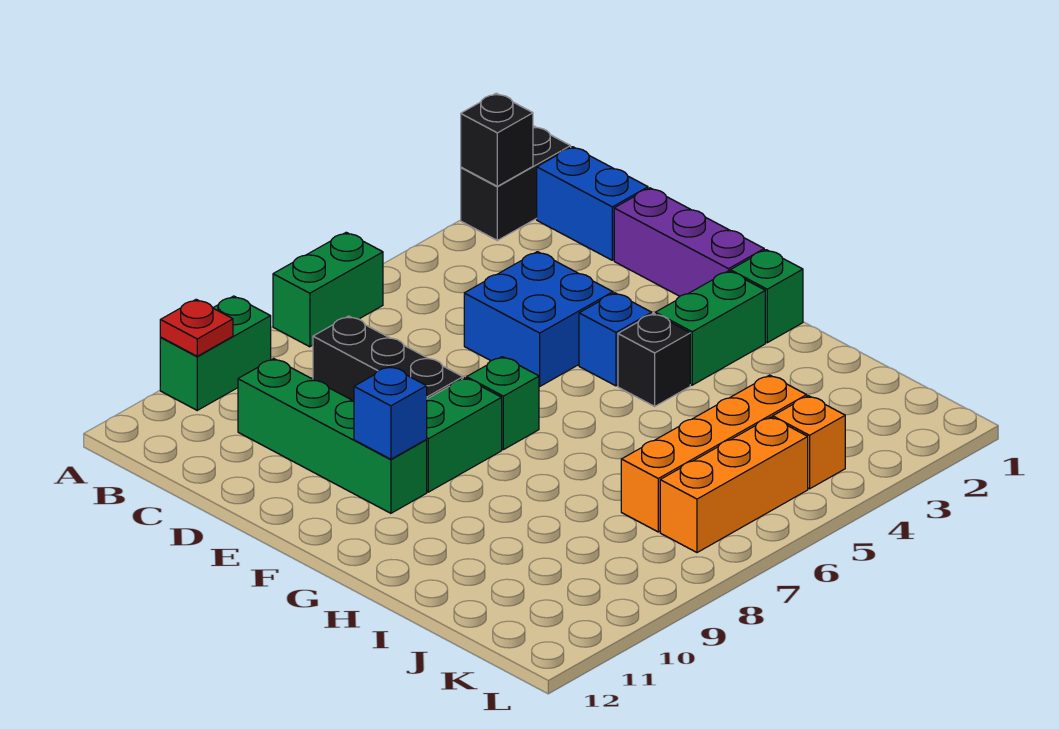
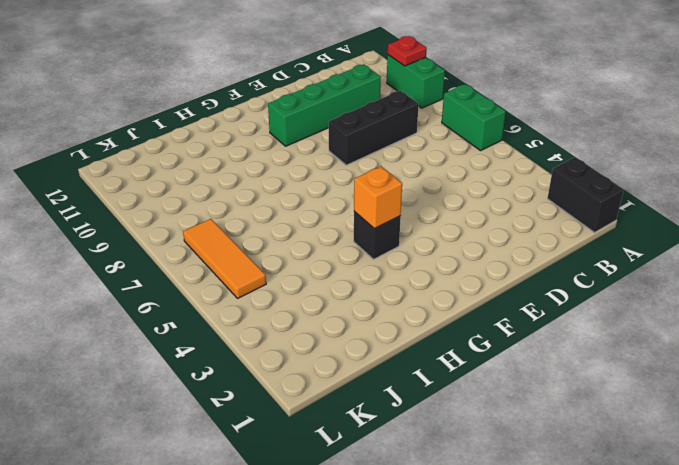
orange brick G4 level 2 -> orange brick K4 level 1
orange tile K5:K7 level 1 -> orange brick K5:K7 level 1
none -> blue brick B1:C1 level 1
none -> purple brick D1:F1 level 1
none -> blue brick D4:E5 level 1

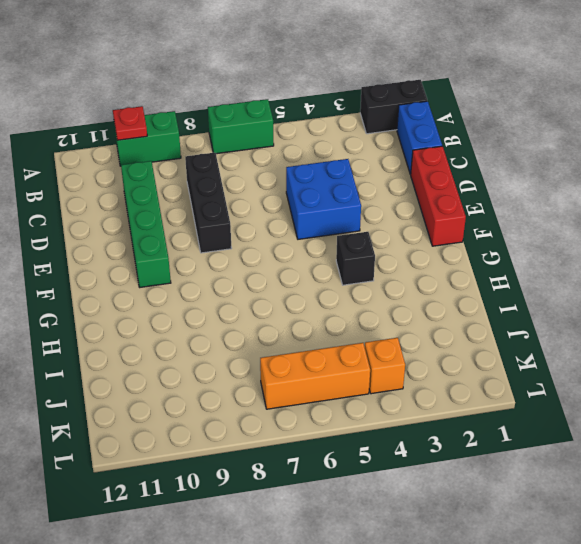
red brick D1:F1 level 1 -> purple brick D1:F1 level 1
none -> blue brick F4 level 1
none -> green brick F7 level 1
none -> green brick F8:F9 level 1

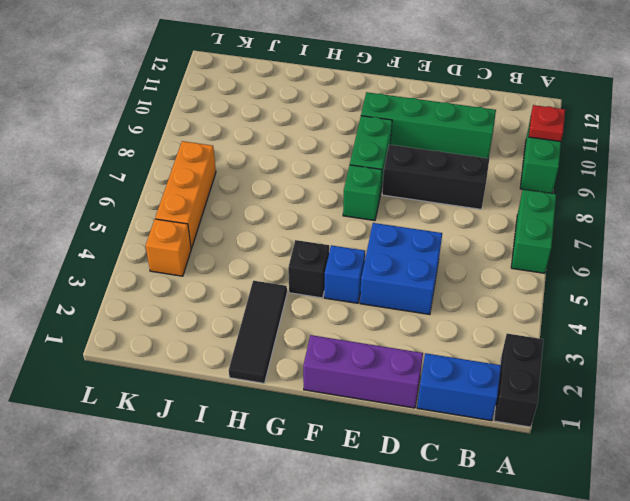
black tile H1:H3 level 1 -> none
none -> green brick G1 level 1
none -> green brick G2:G3 level 1
none -> orange brick J4:J7 level 1

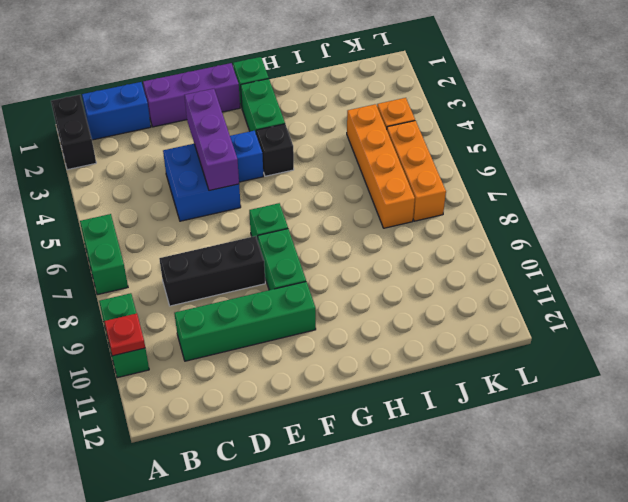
purple brick E3:E5 level 2 -> none
none -> black brick A2 level 2
none -> blue brick F10 level 2

